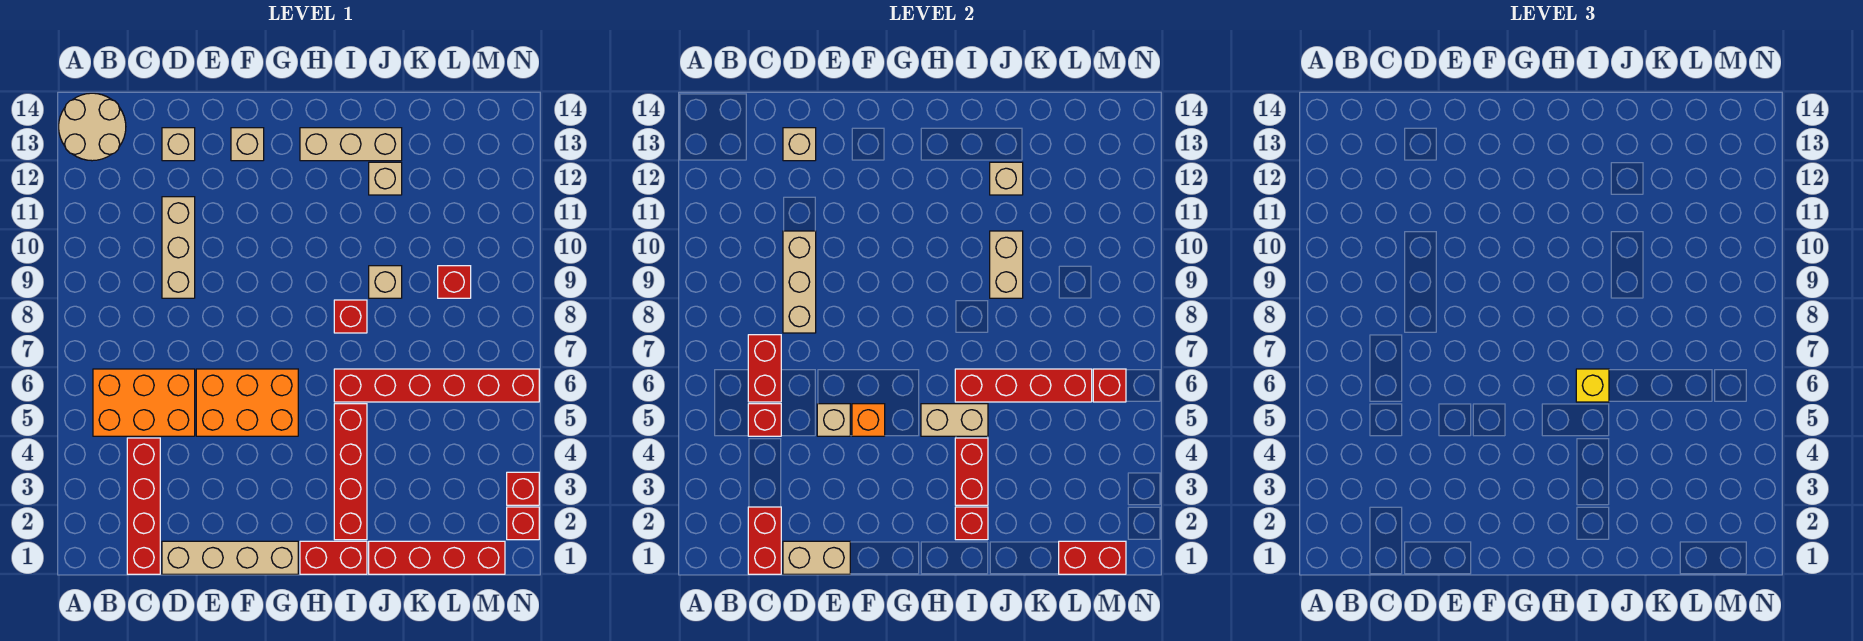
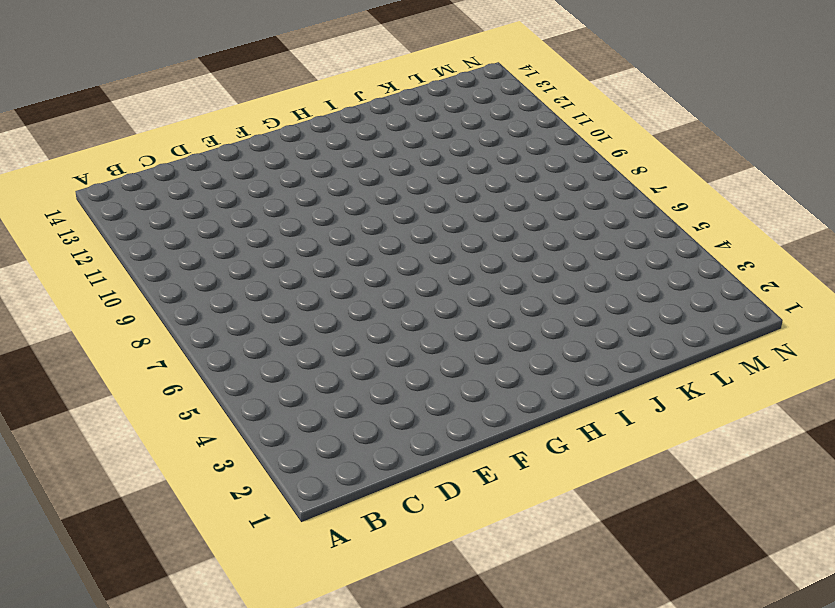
none -> tan round brick A13:B14 level 1
none -> orange brick B5:D6 level 1
none -> red brick C1:C4 level 1
none -> tan brick D1:G1 level 1

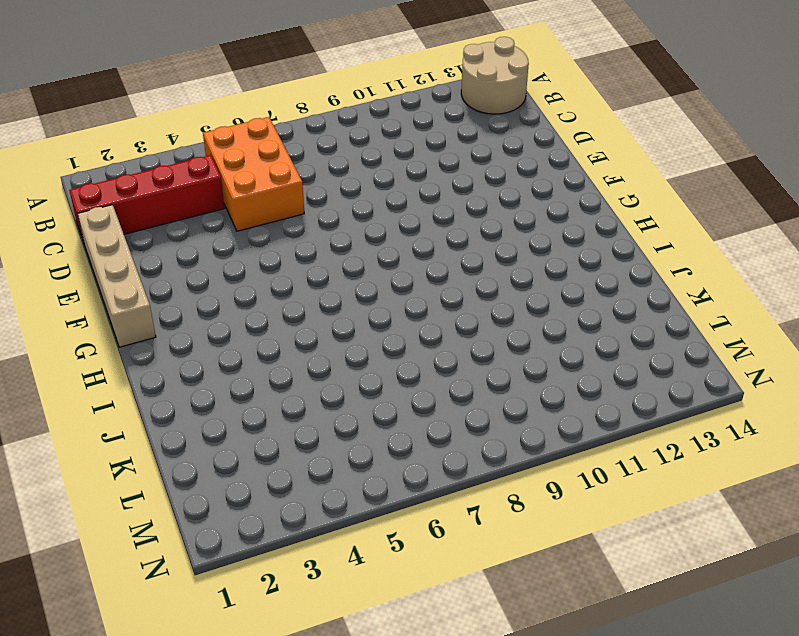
none -> tan brick D9:D11 level 1
none -> tan brick D13 level 1
none -> orange brick E5:G6 level 1
none -> tan brick F13 level 1

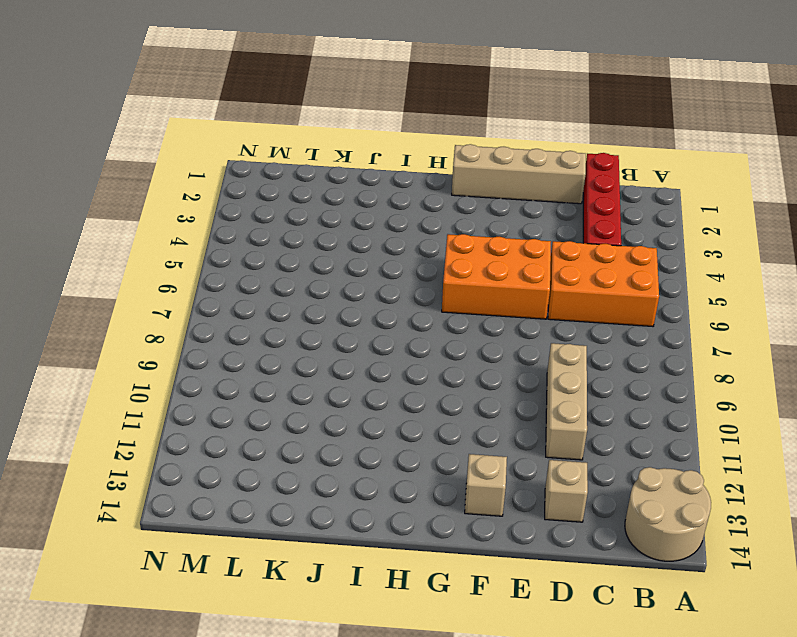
none -> red brick H1:I1 level 1
none -> tan brick H13:J13 level 1
none -> red brick I2:I5 level 1
none -> red brick I6:N6 level 1

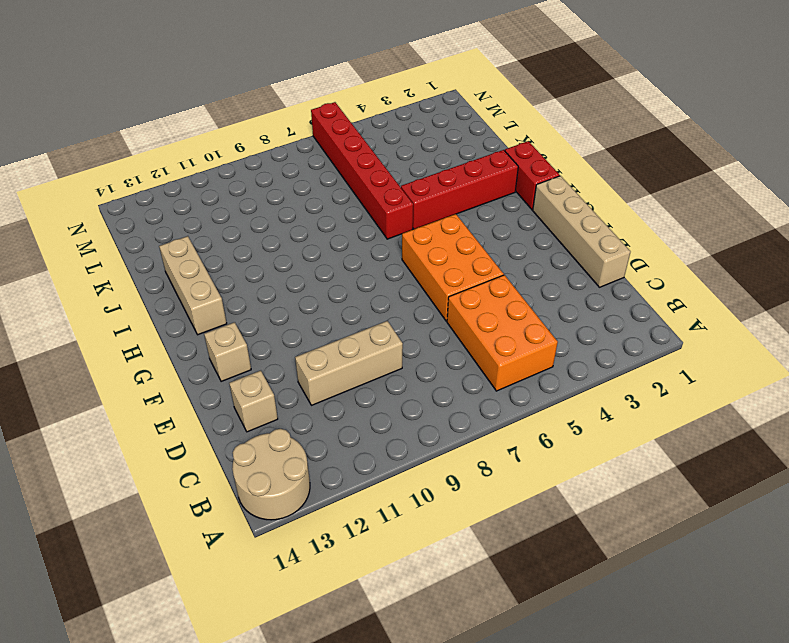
none -> red brick C1:C4 level 1
none -> red brick I8 level 1
none -> red brick J1:M1 level 1
none -> tan brick J9 level 1

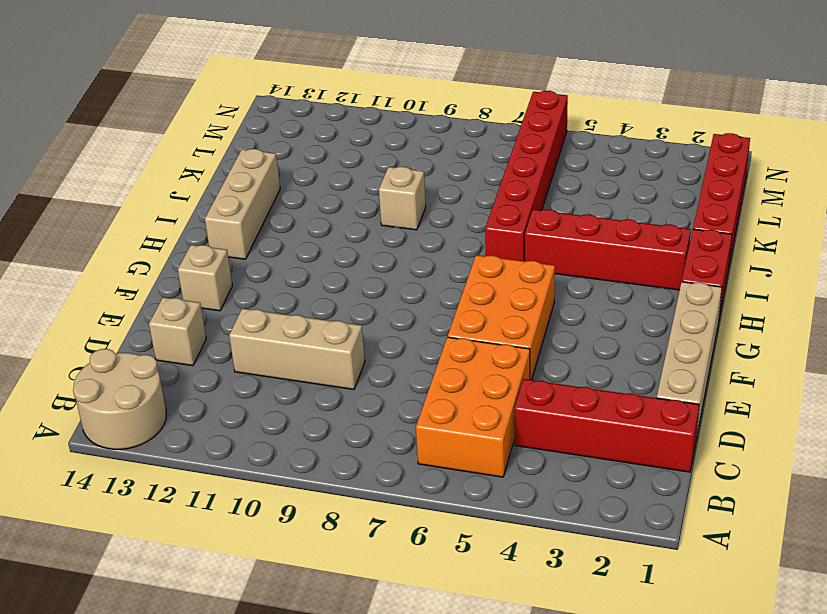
none -> red brick I8 level 1
none -> tan brick J12 level 1
none -> red brick L9 level 1
none -> red brick N2 level 1

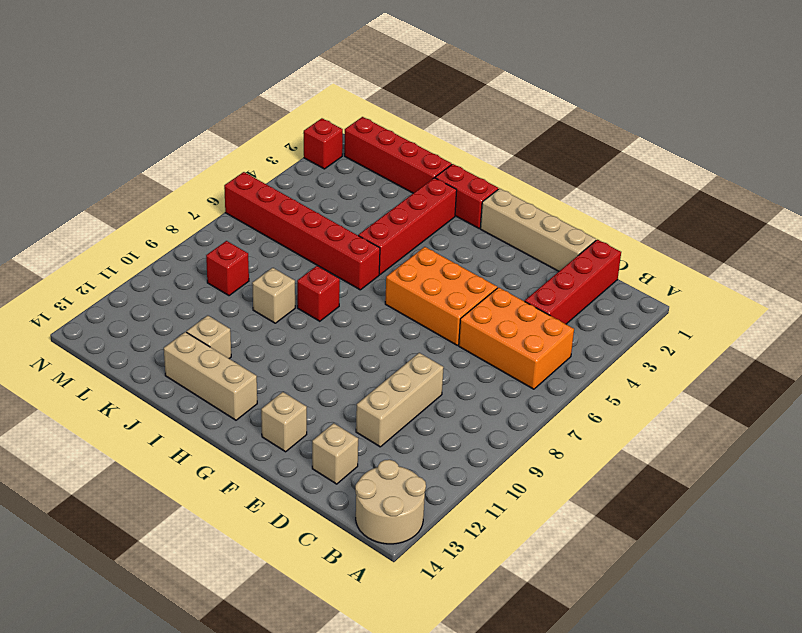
none -> red brick N3 level 1
none -> red brick C1:C2 level 2
none -> red brick C5 level 2
none -> red brick C6:C7 level 2

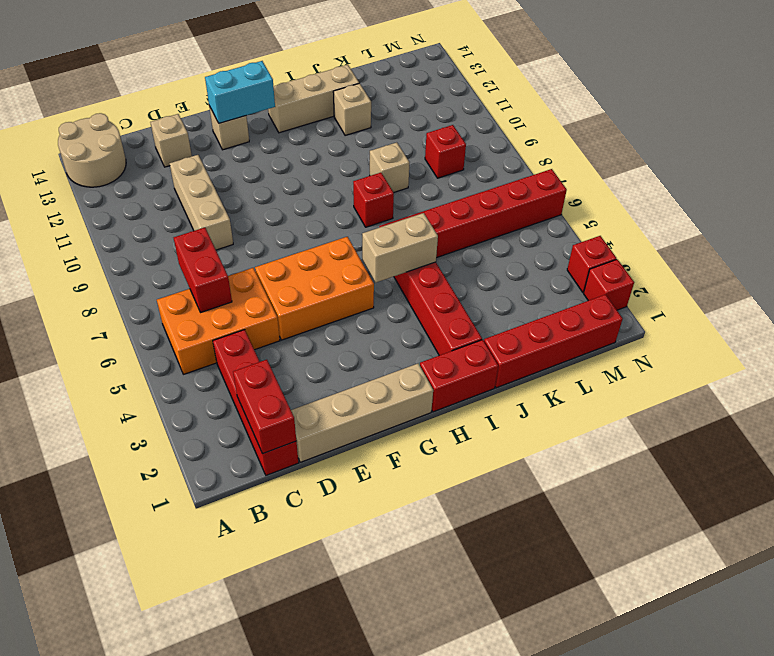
cyan brick F13:G13 level 2 -> none
none -> red brick C5 level 2
none -> tan brick D1:E1 level 2
none -> tan brick D8:D10 level 2
none -> tan brick D13 level 2

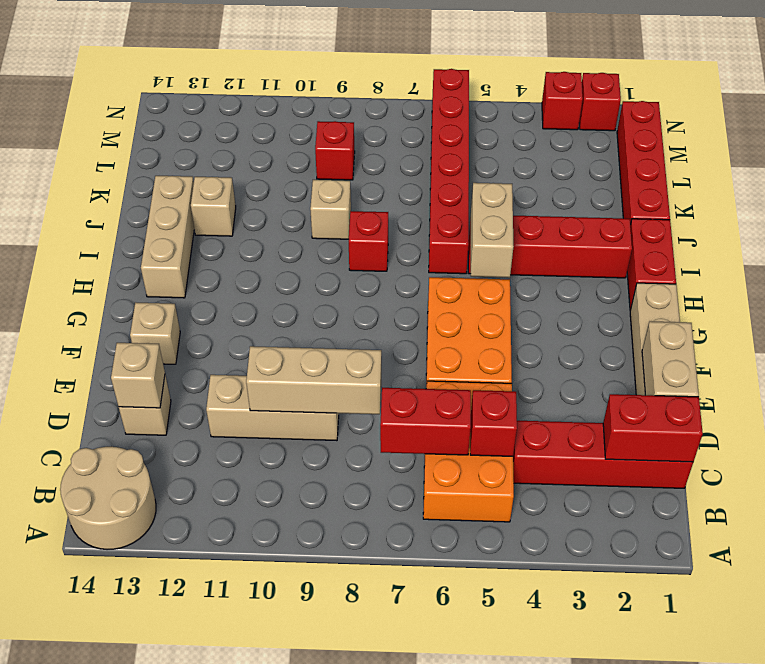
none -> tan brick E5 level 2
none -> orange brick F5 level 2
none -> red brick I2 level 2
none -> red brick I3:I4 level 2

